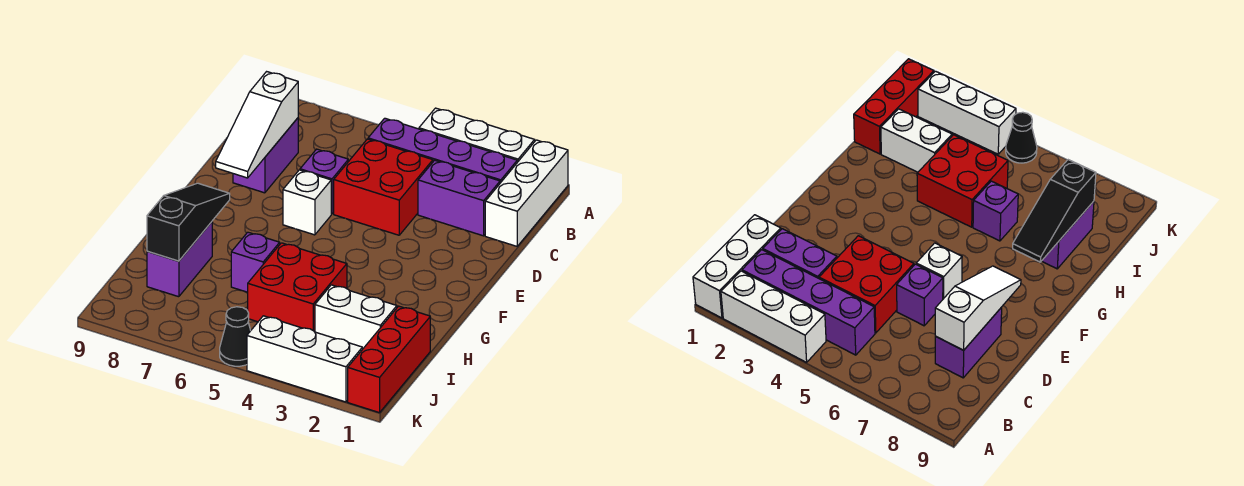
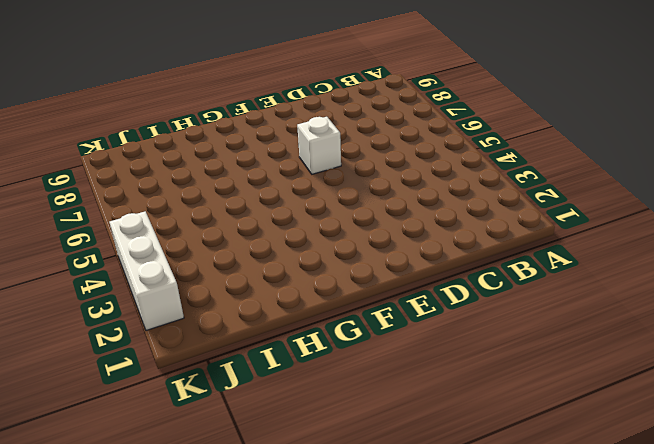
none -> white brick A1:C1 level 1
none -> white brick A2:A4 level 1
none -> purple brick B2:B5 level 1

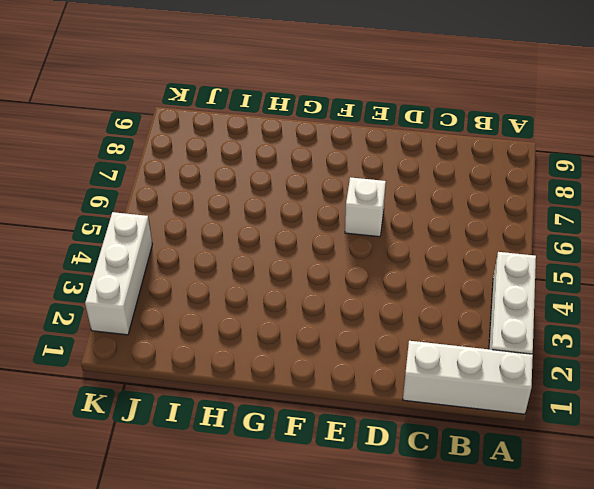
none -> purple brick B2:B5 level 1
none -> purple brick C2:C3 level 1
none -> red brick C4:D5 level 1

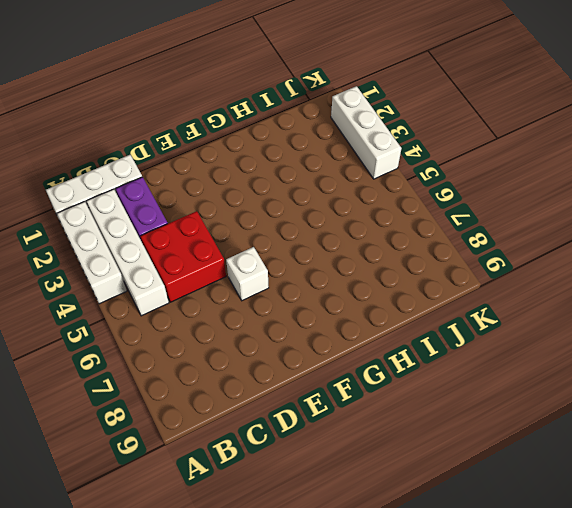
white brick B2:B5 level 1 -> purple brick B2:B5 level 1
none -> purple brick C8:D8 level 1
none -> purple brick D6 level 1
none -> red brick H4:I5 level 1

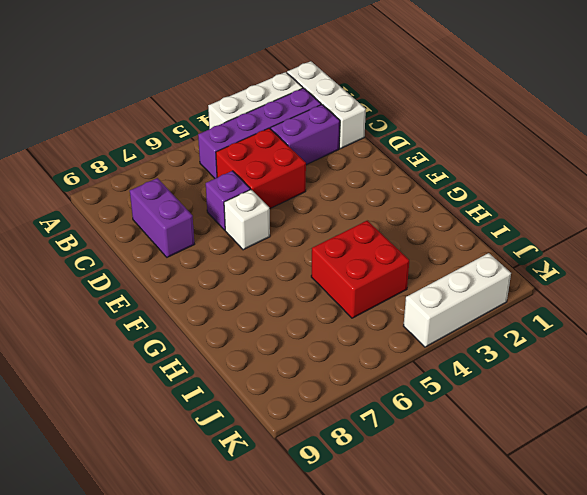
none -> purple brick H6 level 1
none -> purple brick H8:I8 level 1
none -> red brick I1:K1 level 1

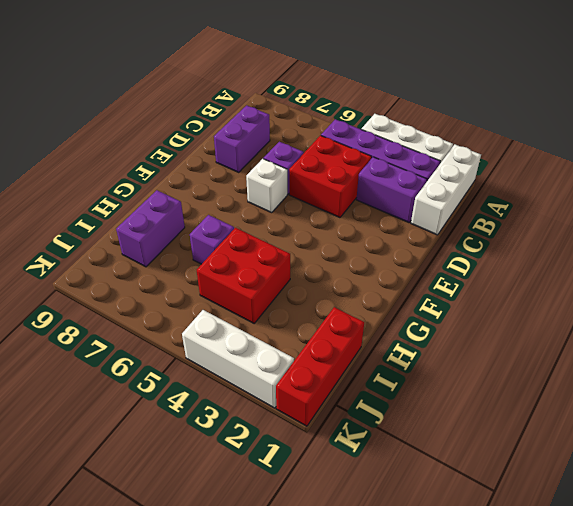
none -> white brick I2:I3 level 1
none -> black cone K5 level 1
none -> white slope C8:E8 level 2 top C

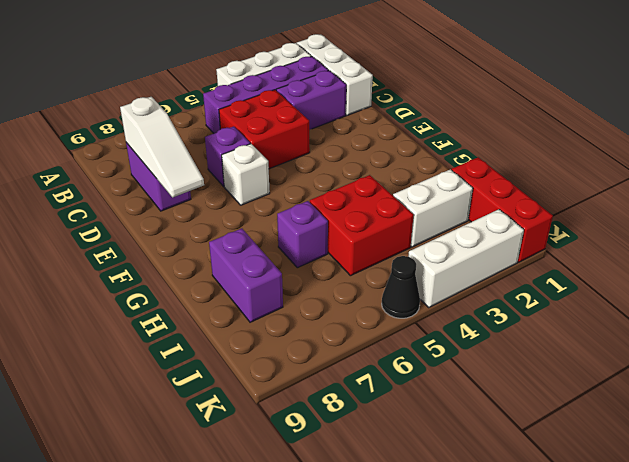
none -> black slope G8:I8 level 2 top I

